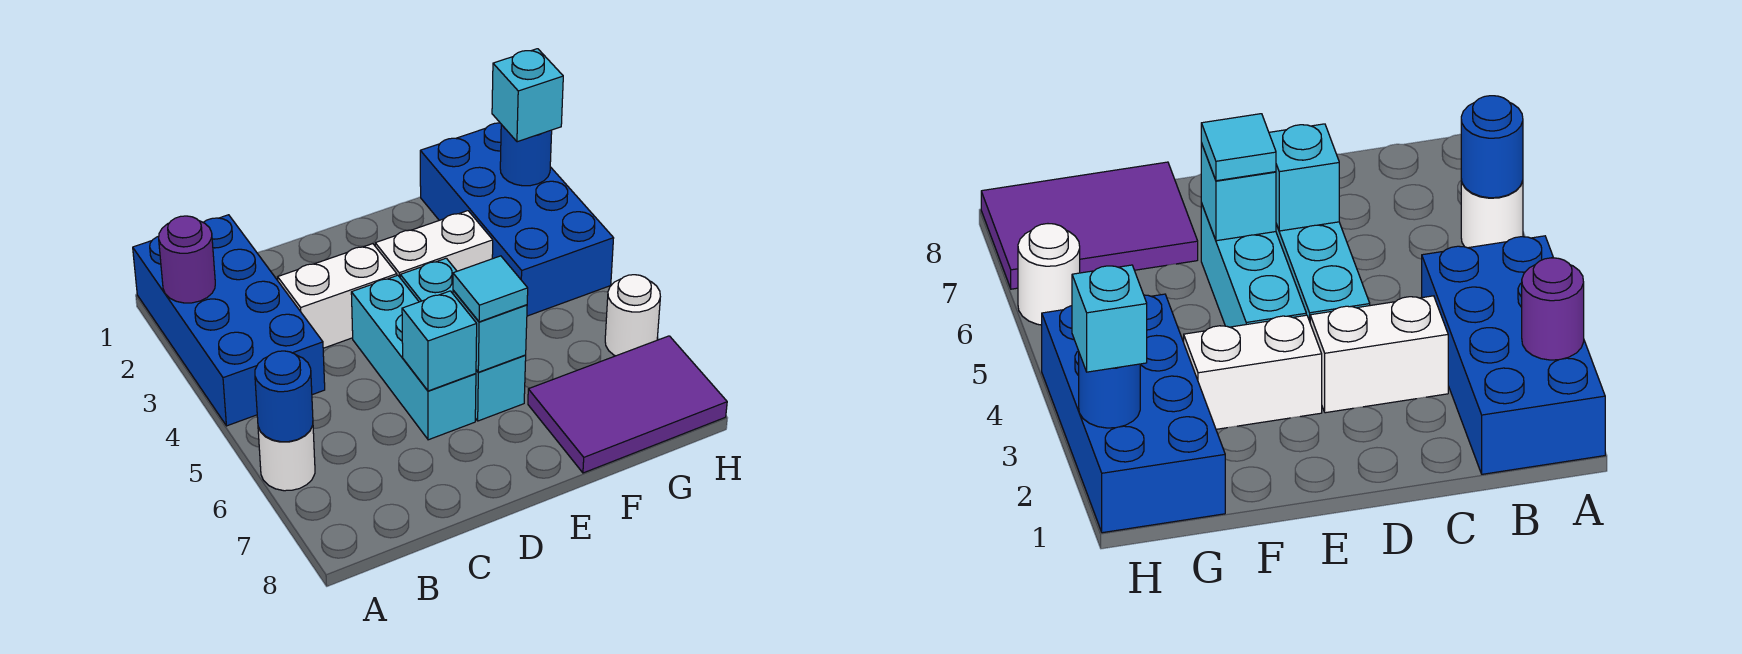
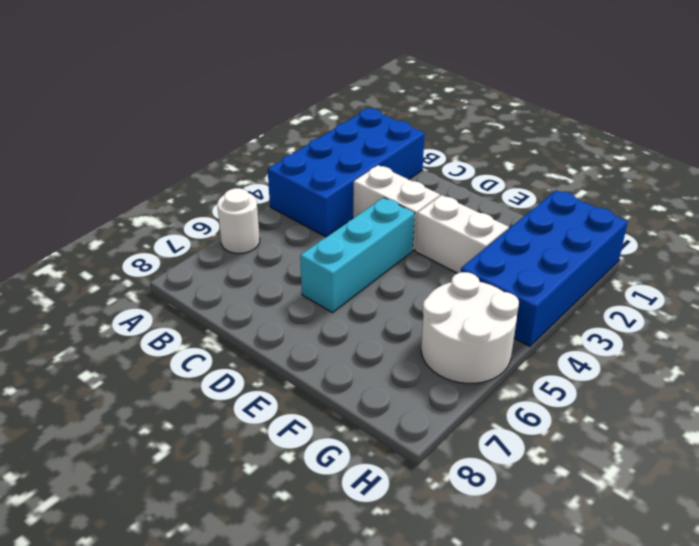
white round brick G5:H6 level 1 -> white round brick H6 level 1
none -> cyan brick E4:E6 level 1
none -> purple tile F7:H8 level 1
none -> purple round brick A2 level 2

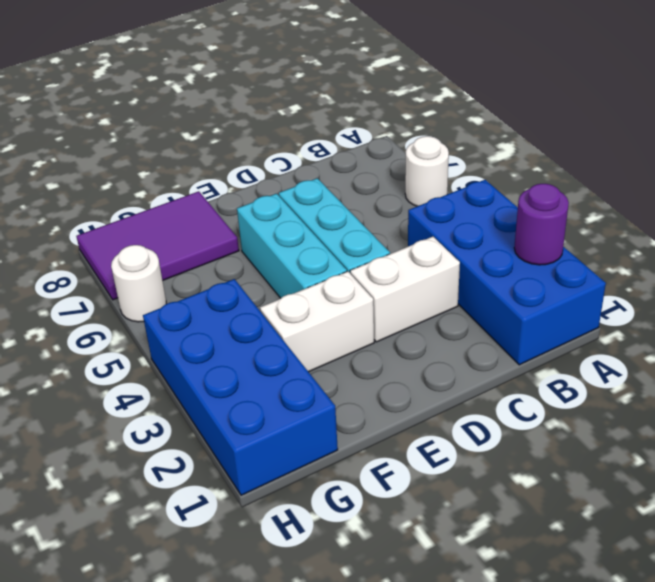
none -> blue round brick A6 level 2
none -> cyan brick D6 level 2
none -> cyan brick E6 level 2

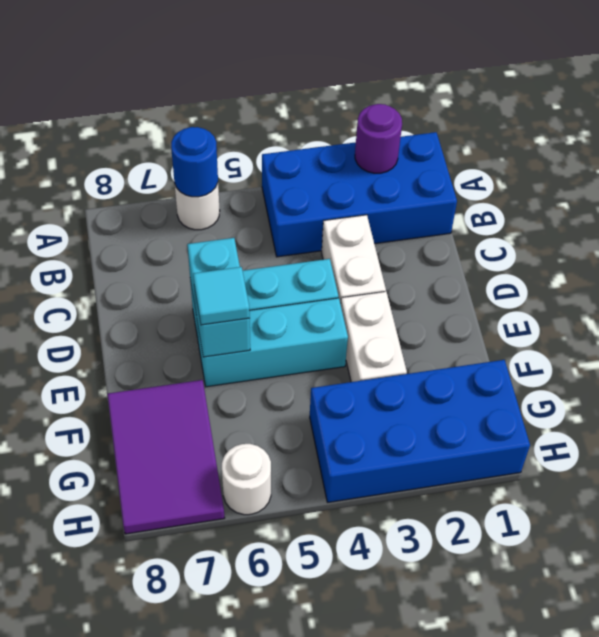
none -> blue round brick H2 level 2
none -> cyan brick H2 level 3

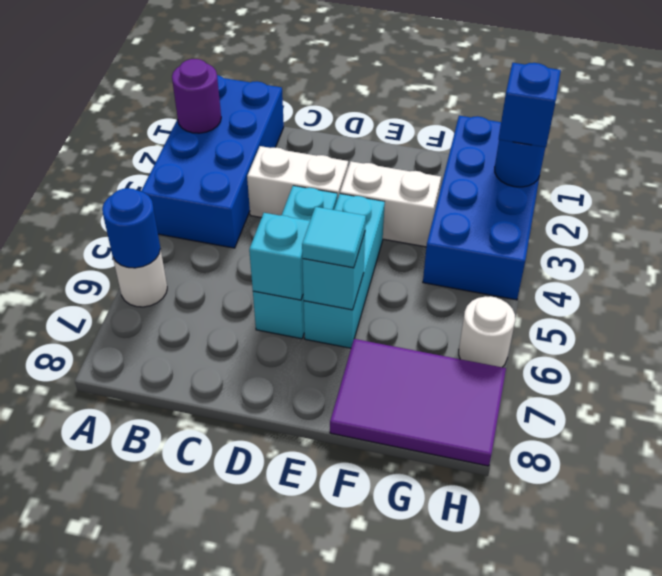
blue brick H2 level 3 -> cyan brick H2 level 3

